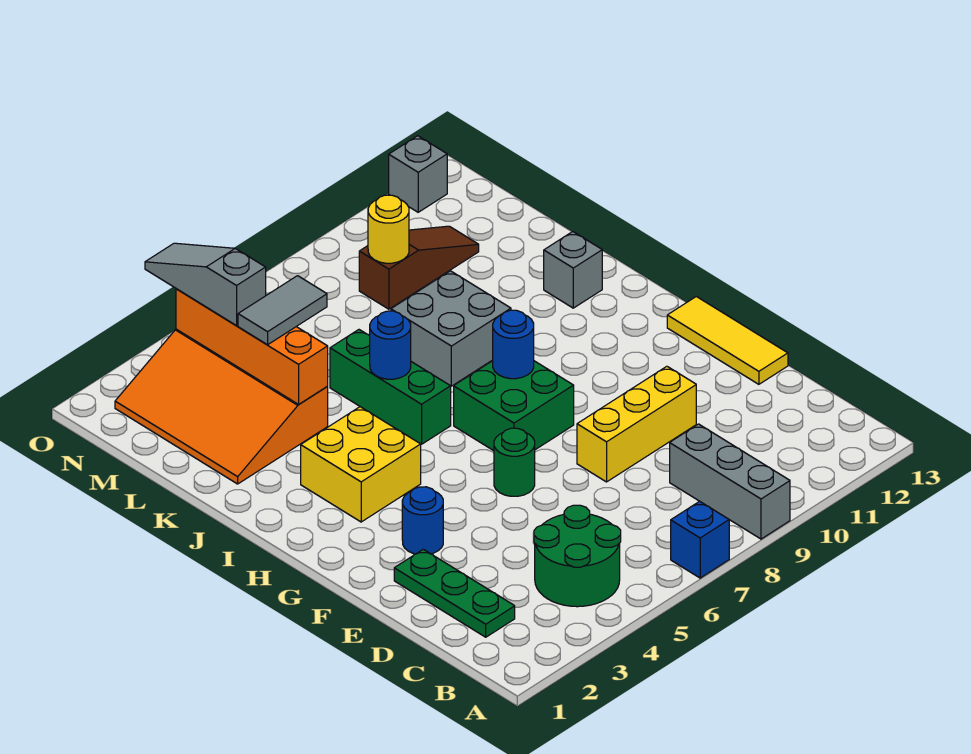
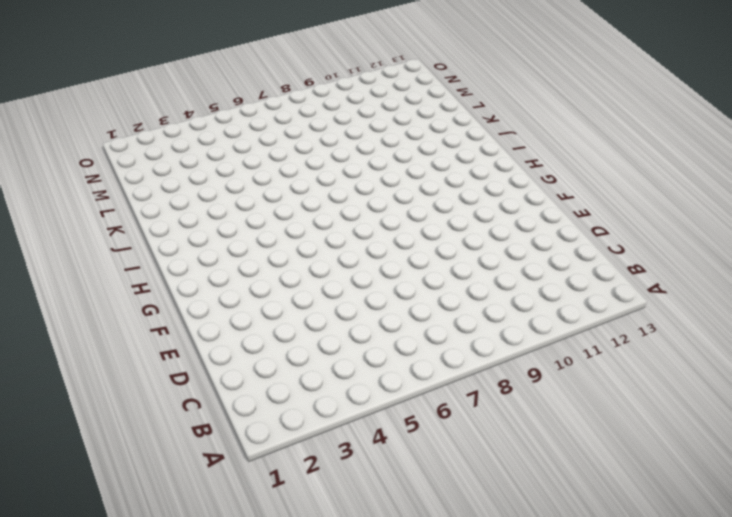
none -> blue brick A7 level 1
none -> grey brick A9:C9 level 1
none -> green round brick B4:C5 level 1

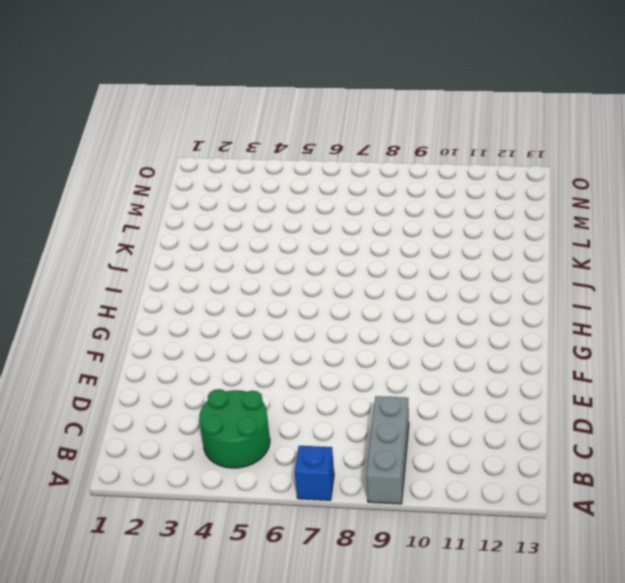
none -> green plate C2:E2 level 1
none -> yellow brick E8:E10 level 1
none -> yellow tile E13:G13 level 1

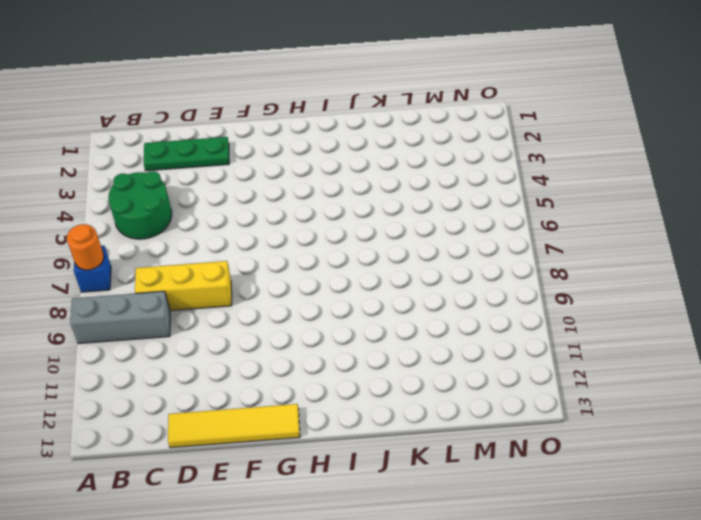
orange round brick A7 level 2 -> none
yellow brick C8:E8 level 1 -> yellow brick E8:E10 level 1
yellow tile D13:G13 level 1 -> yellow tile E13:G13 level 1
none -> blue round brick F3 level 1
none -> green round brick F6 level 1
none -> green brick G7:H8 level 1

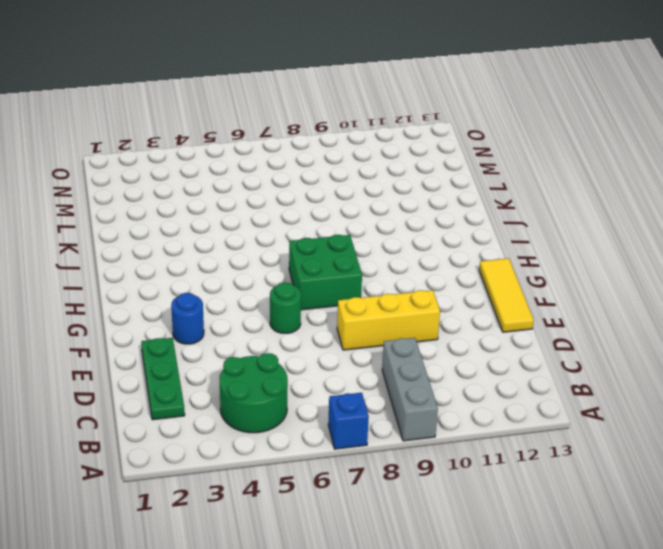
none -> yellow brick H3:I4 level 1
none -> green brick I6:K6 level 1
none -> grey brick J8:K9 level 1

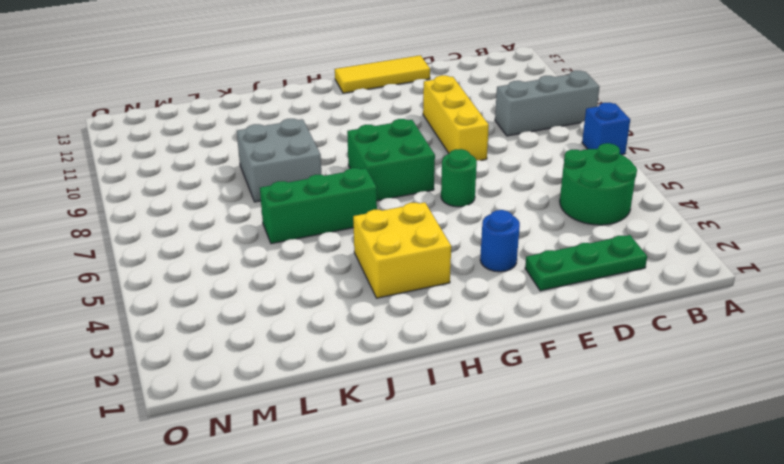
none -> grey brick J12 level 1
none -> orange slope K2:N4 level 1 top 4
none -> brown slope M9:M11 level 1 top 9

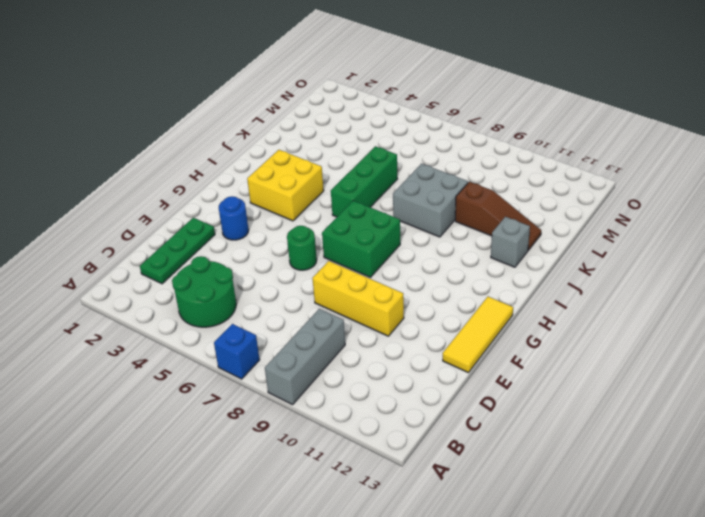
brown slope K10:K12 level 1 top 10 -> brown slope M9:M11 level 1 top 9
none -> orange slope K2:N4 level 1 top 4
none -> grey brick O12 level 1
none -> blue round brick H8 level 2

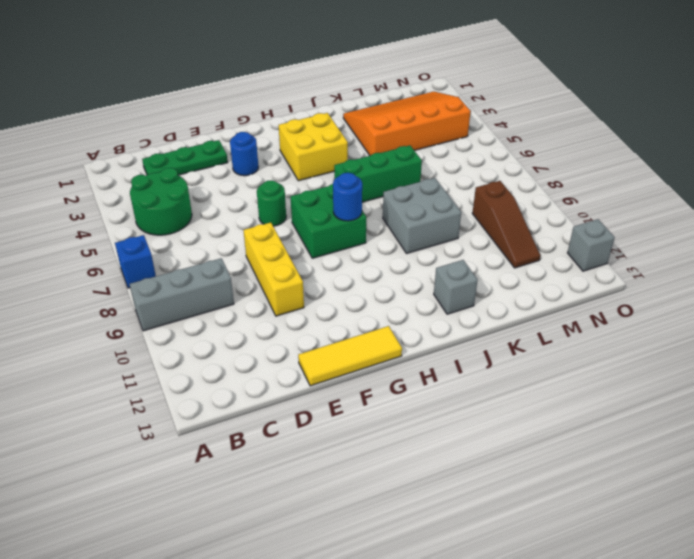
none -> blue round brick J6 level 2
none -> orange brick K4:N4 level 2
none -> yellow round brick M9 level 2

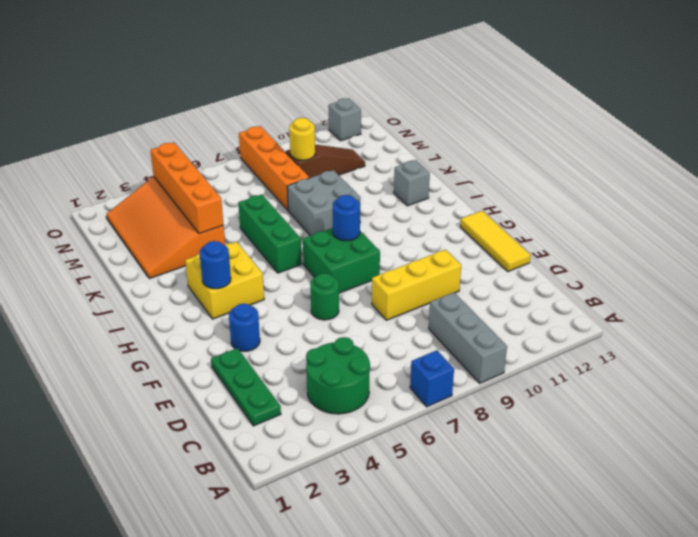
blue round brick H3 level 2 -> blue round brick J6 level 2
orange brick L8:O8 level 1 -> none
none -> grey tile L4:L5 level 3
none -> grey slope M4:O4 level 3 top M

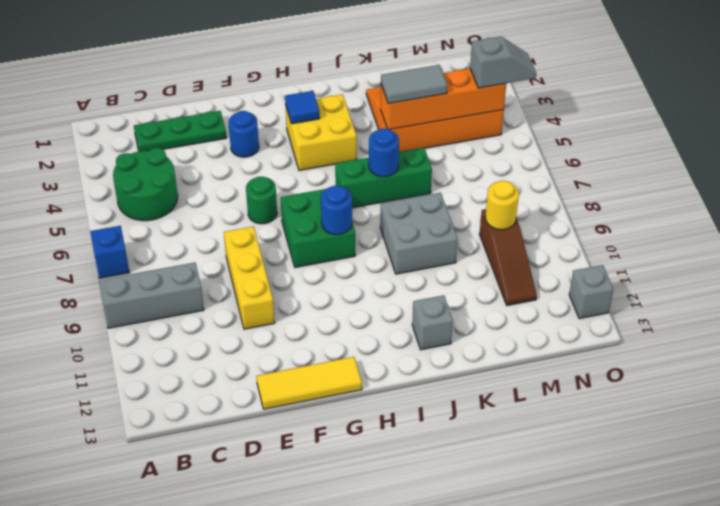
blue tile H3 level 2 -> none
grey tile K4:L4 level 3 -> grey tile L4:L5 level 3
grey slope N4:O4 level 3 top N -> grey slope M4:O4 level 3 top M

